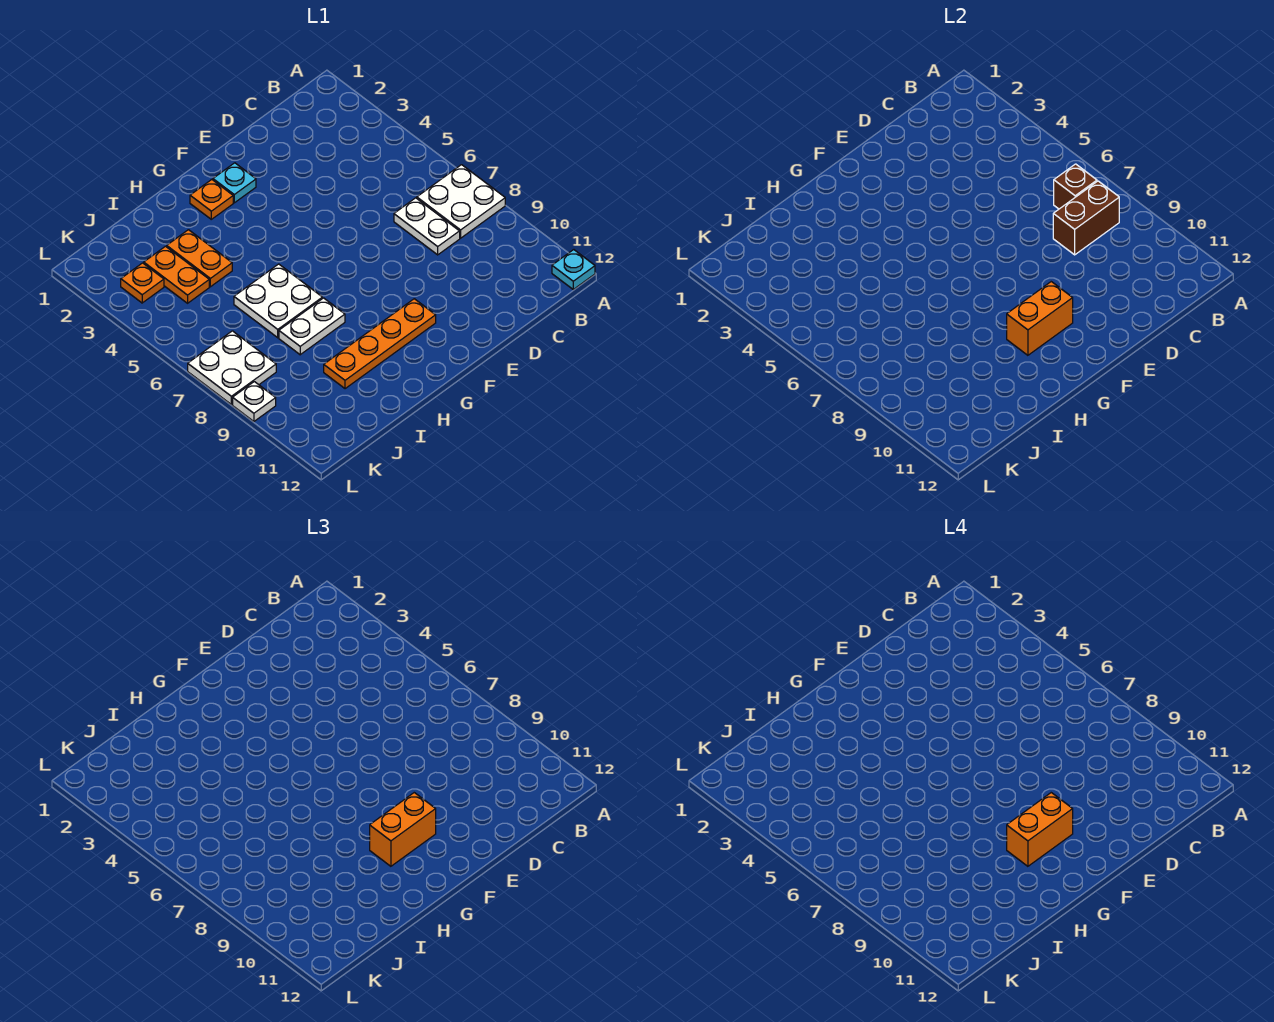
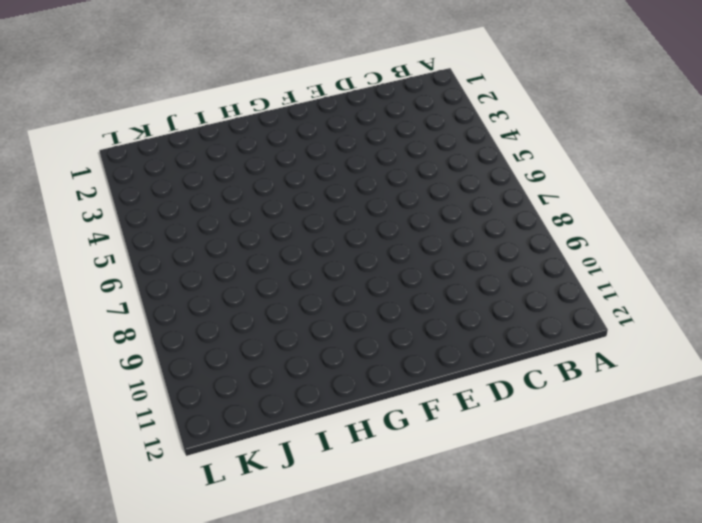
none -> white plate A7:B8 level 1
none -> cyan plate A12 level 1
none -> white plate C7:C8 level 1

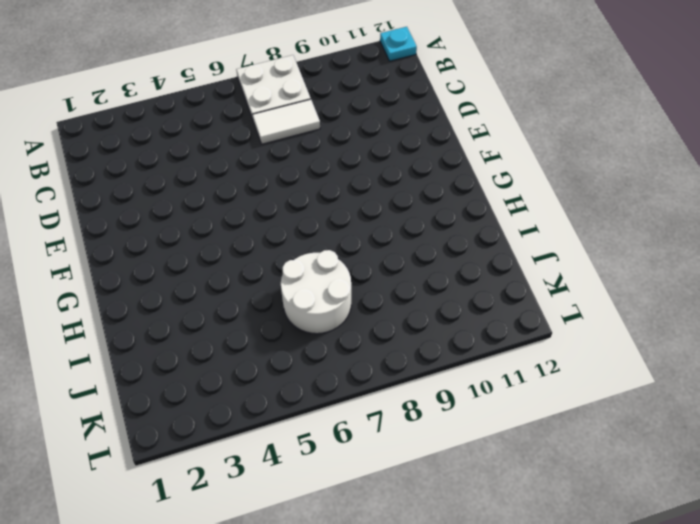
white tile C7:C8 level 1 -> white plate C7:C8 level 1
white round brick I6:J7 level 1 -> white plate H6:I7 level 1
none -> cyan plate F2 level 1
none -> orange plate F10:I10 level 1
none -> orange plate G2 level 1

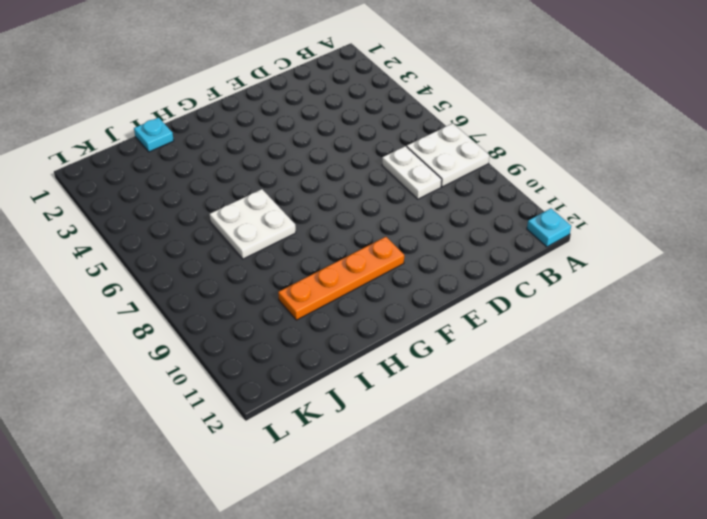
cyan plate I1 level 1 -> cyan plate F2 level 1
none -> orange plate G2 level 1
none -> white plate H8:I8 level 1
none -> orange plate I3:I4 level 1

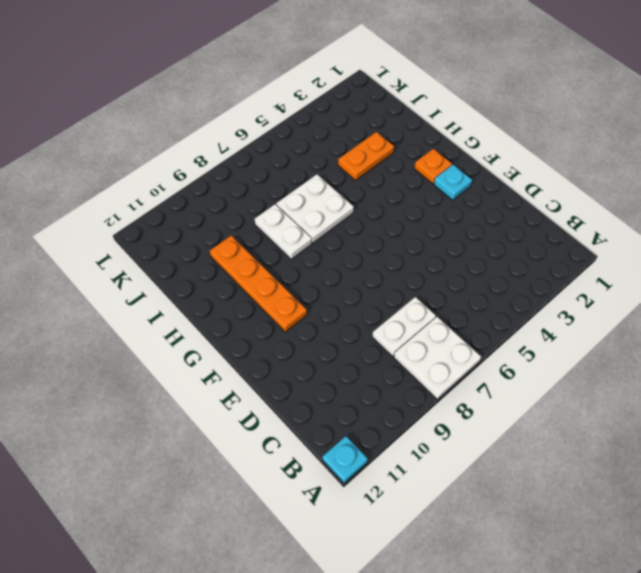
none -> orange plate J3:J4 level 1
none -> orange plate K3 level 1
none -> white plate K7:L8 level 1

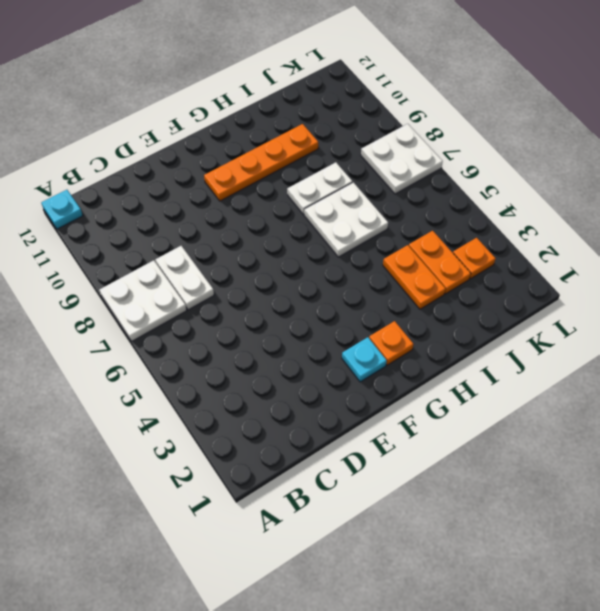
none -> white plate L9 level 1
none -> brown brick B7 level 2
none -> brown brick B8:C8 level 2

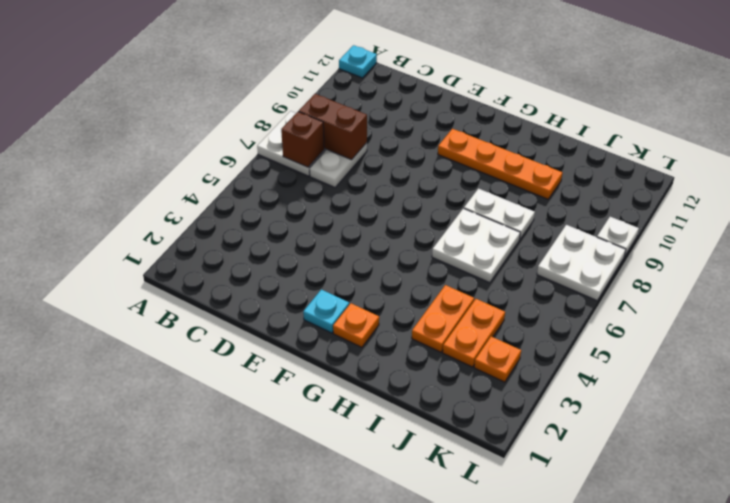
none -> orange brick F10:G10 level 2
none -> orange brick F10:G10 level 3
none -> orange brick F10:G10 level 4

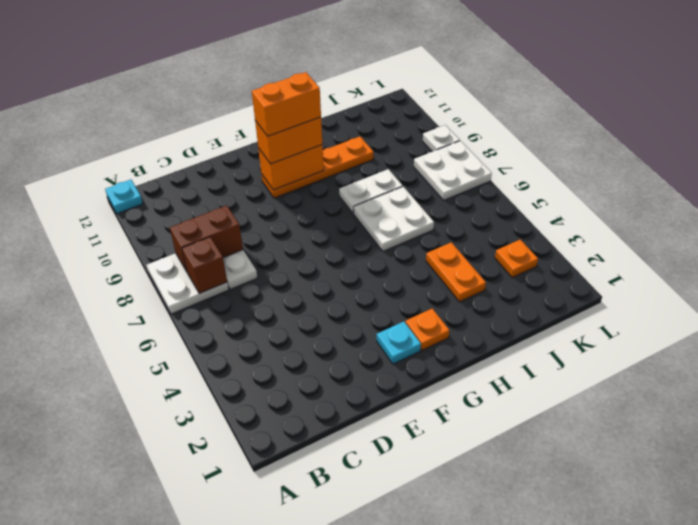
none -> orange plate J3:J4 level 1

